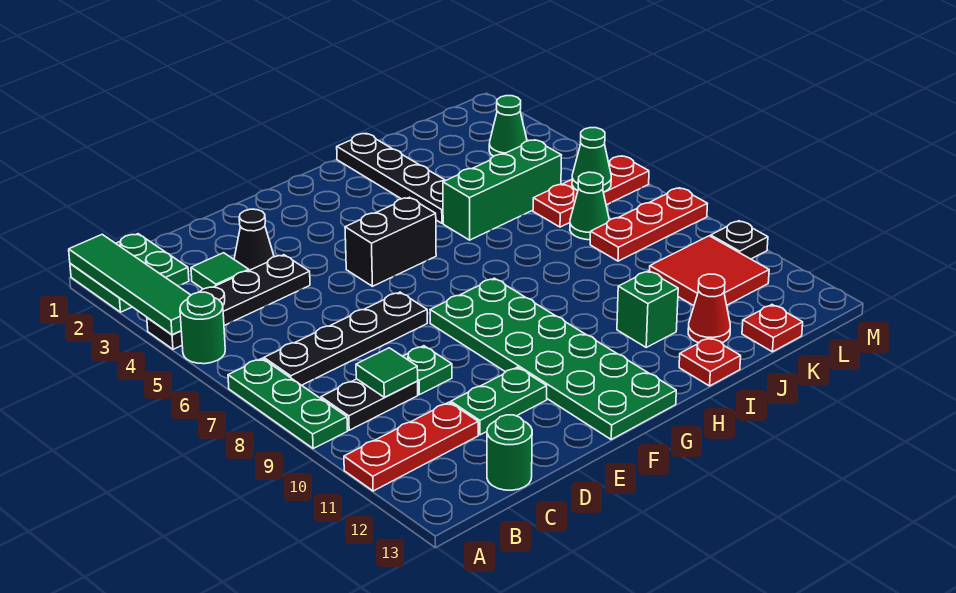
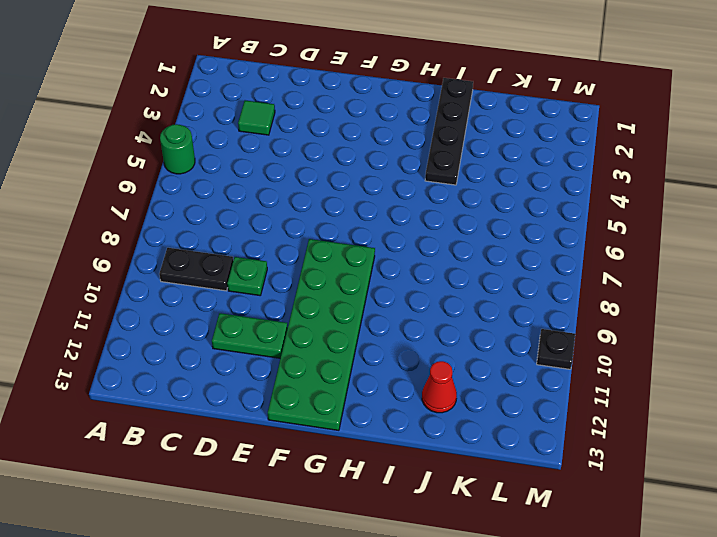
none -> green plate A1:B2 level 1
none -> black plate A4:D4 level 1
none -> green plate A7:A9 level 1

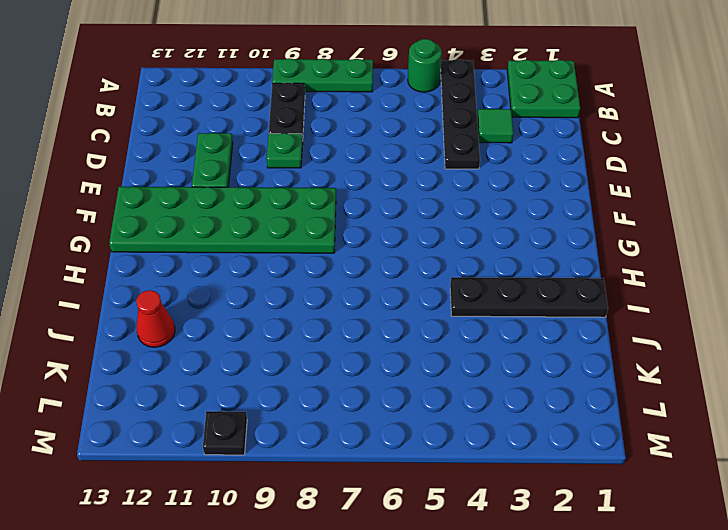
none -> red plate A11:C11 level 1
none -> black plate B7:E7 level 1
none -> green round brick C13 level 1

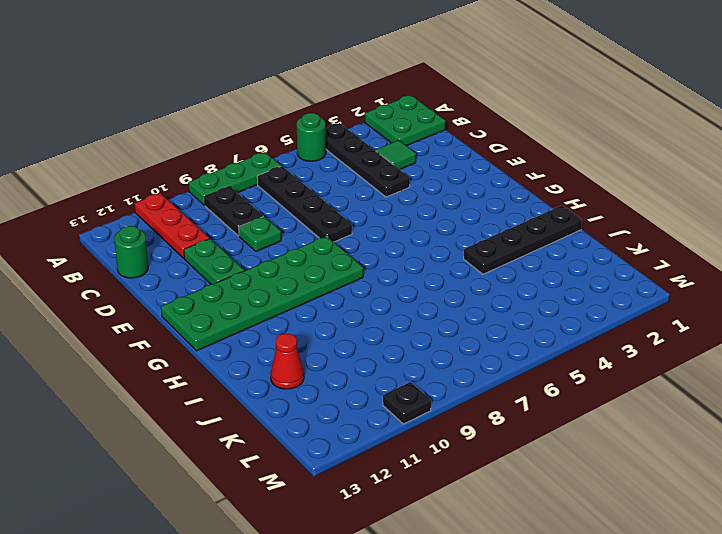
none -> black cone D3 level 1
none -> black brick F5:G5 level 1
none -> green brick I5:K5 level 1

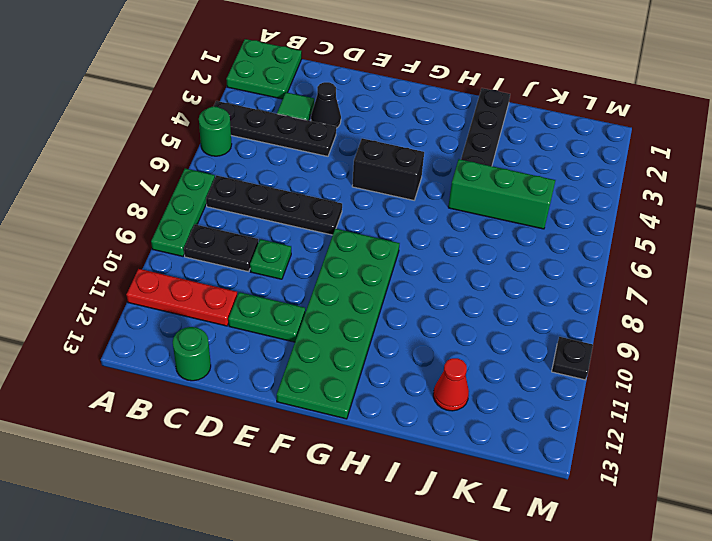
none -> green brick I11 level 1
none -> red plate I13 level 1
none -> red plate K6:M6 level 1

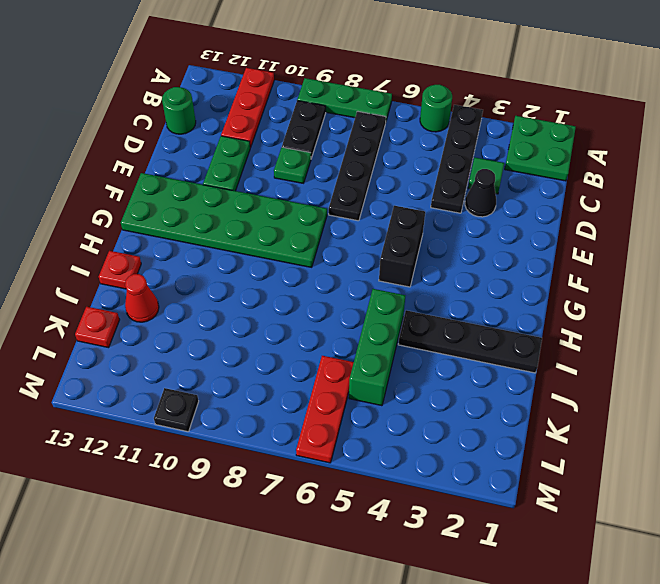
none -> green brick I11 level 1
none -> green cone K7 level 1
none -> red plate K8:M8 level 1

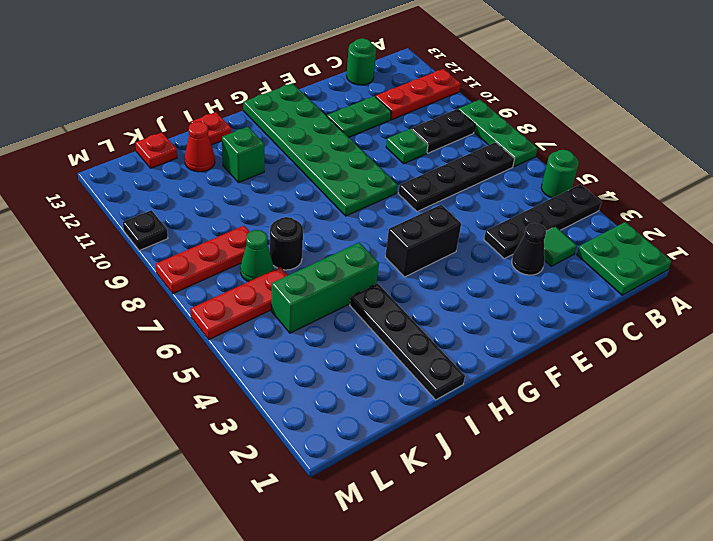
black round brick J7 level 1 -> none
none -> red tile K10:L11 level 1
none -> green cone L3 level 1
none -> green tile A1:A4 level 2

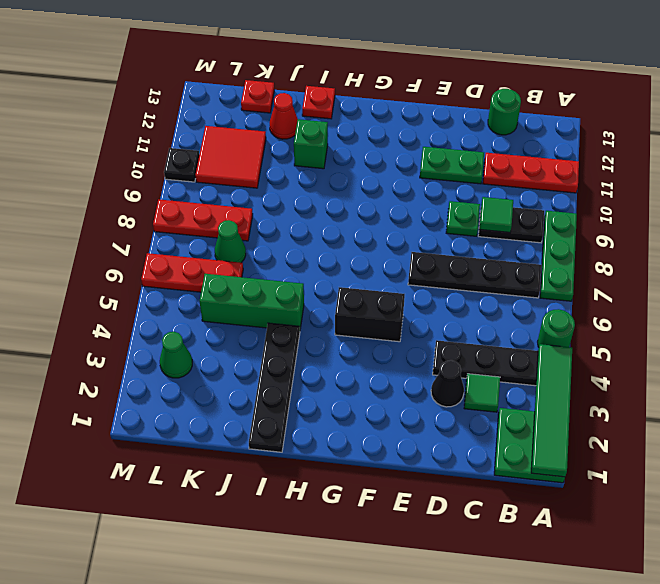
none -> green plate F8:G13 level 1
none -> green cone L6 level 2

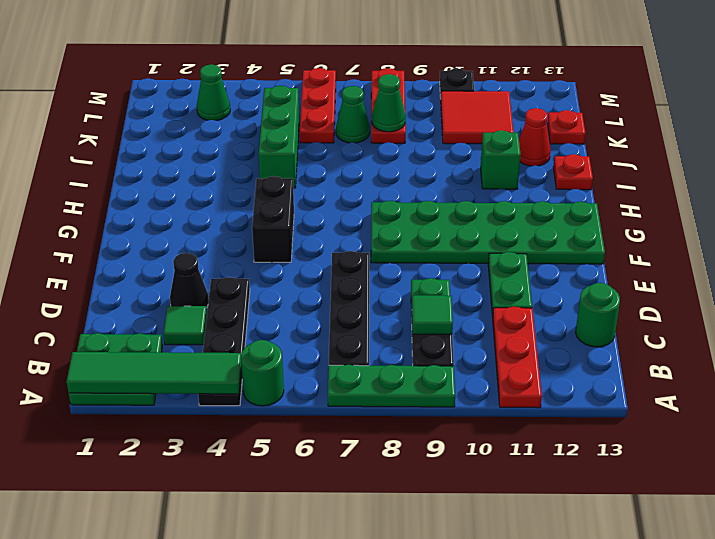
green cone K8 level 2 -> green cone L6 level 2
none -> black plate I1:I4 level 1

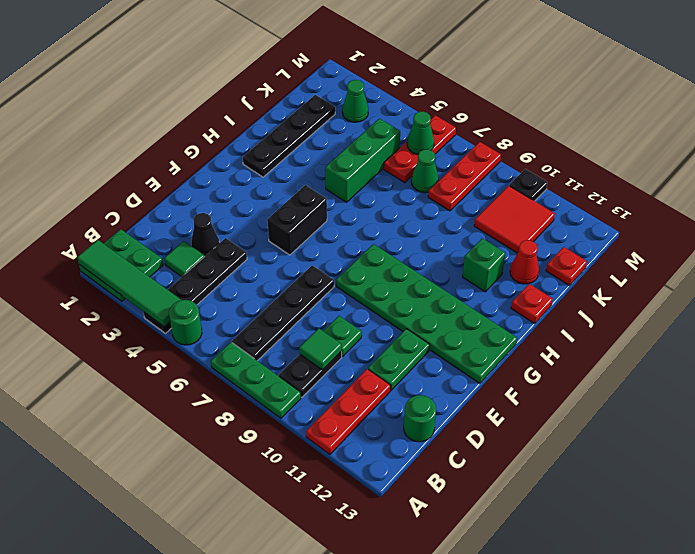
black plate H2:K2 level 1 -> black plate I1:I4 level 1

